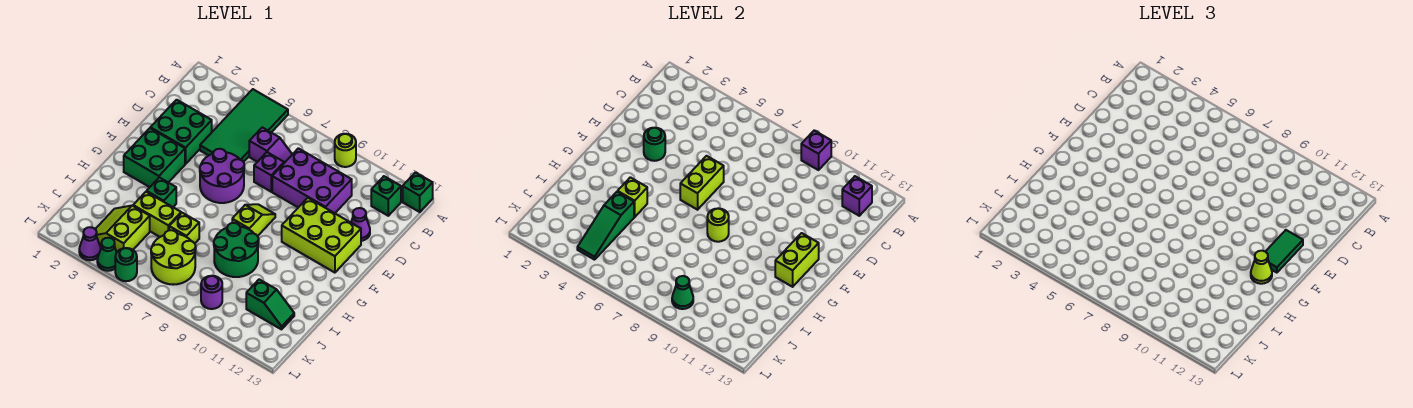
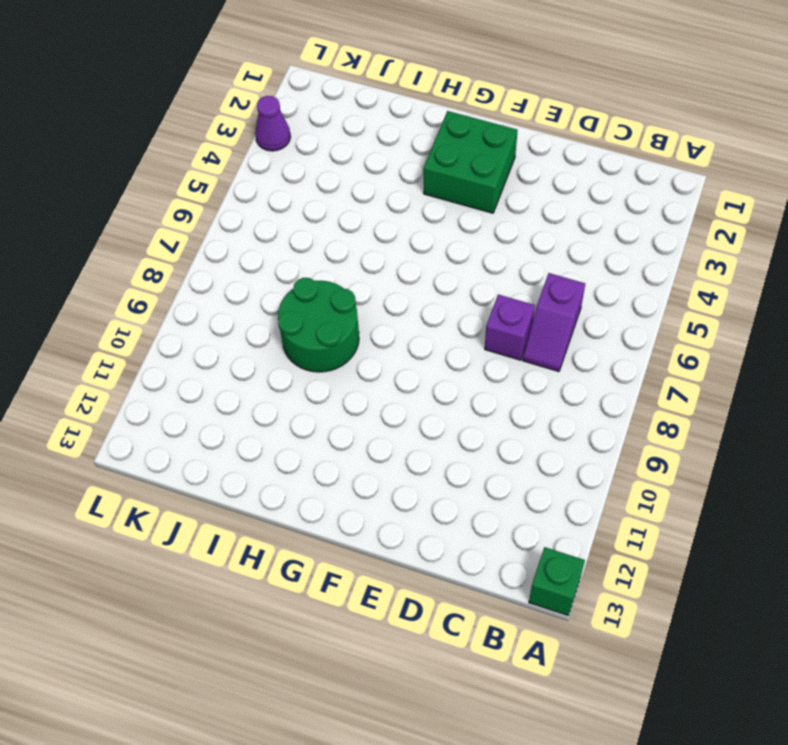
none -> green tile A4:D5 level 1
none -> lime round brick A9 level 1
none -> green brick B12 level 1
none -> purple brick C8:D10 level 1

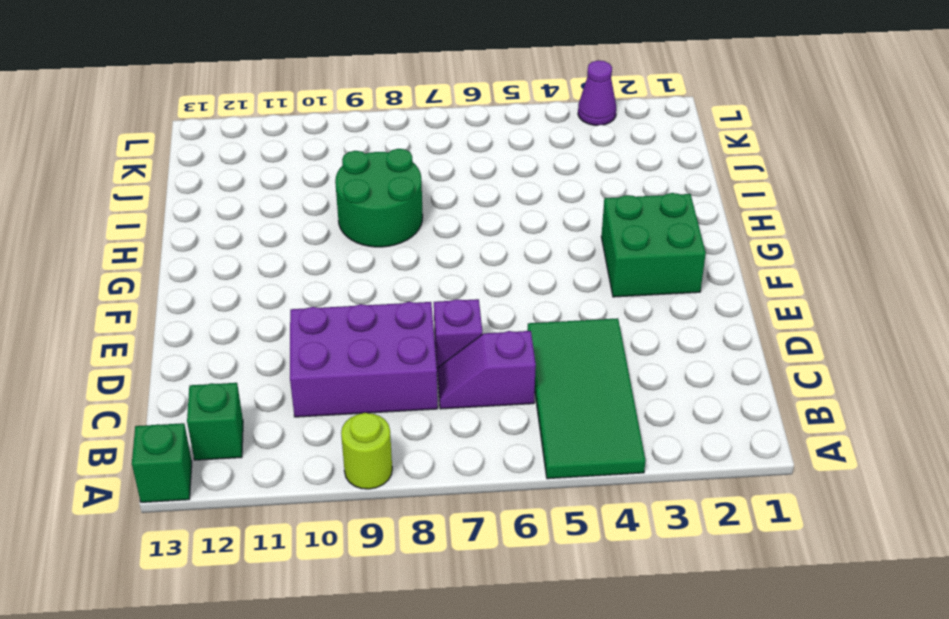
none -> green brick D2:E3 level 1
none -> purple cone D12 level 1
none -> purple round brick E5:F6 level 1
none -> lime brick E10:F12 level 1

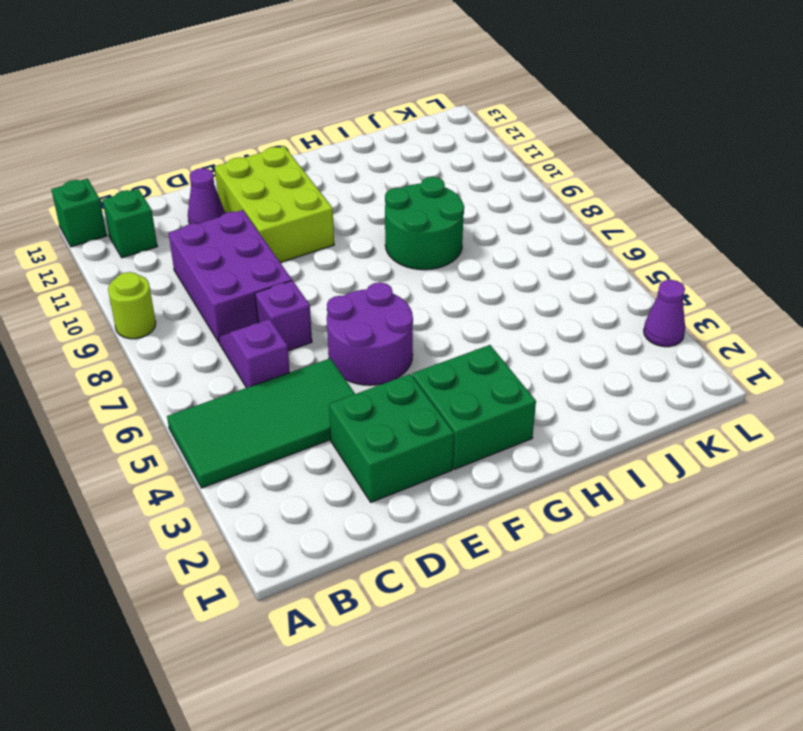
none -> lime slope F8:G8 level 1 top G
none -> green brick H4 level 1
none -> lime brick I4:I5 level 1
none -> lime brick I6 level 1

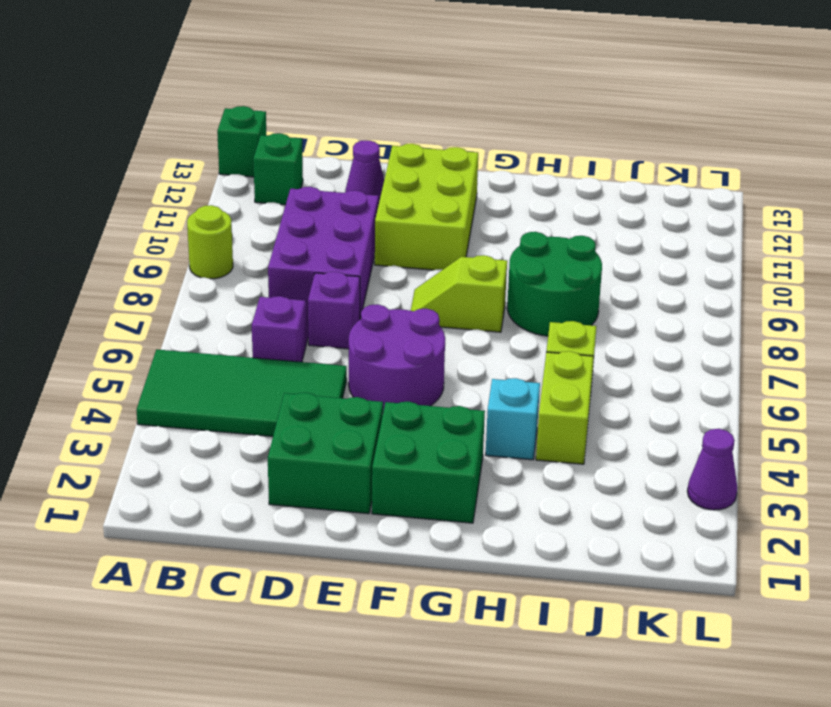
cyan brick H4 level 1 -> green brick H4 level 1
none -> lime slope J3:K4 level 1 top 4
none -> lime round brick J6:K7 level 1
none -> green slope J11:J12 level 1 top 11
none -> purple round brick K9 level 1

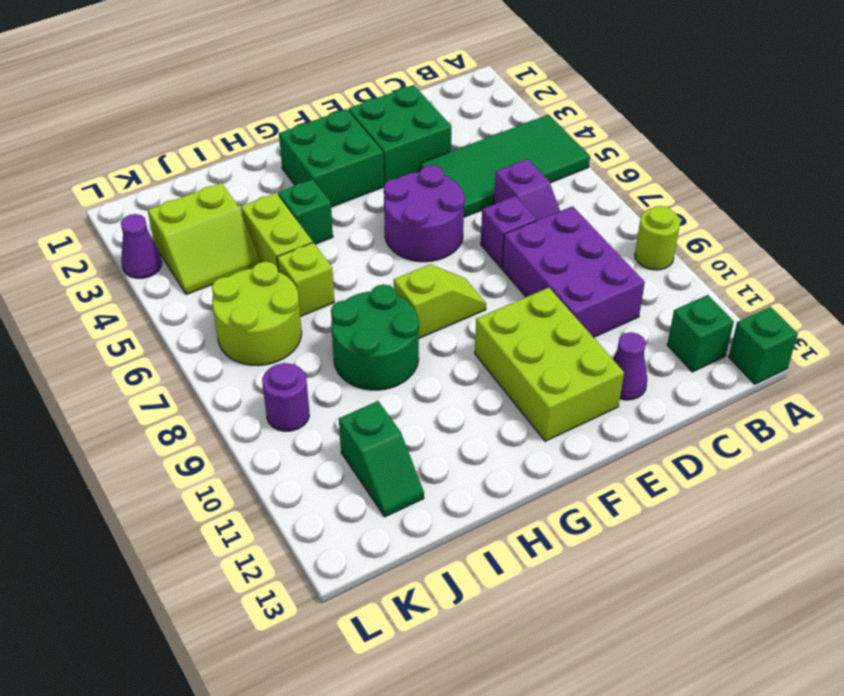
lime slope J3:K4 level 1 top 3 -> lime slope J3:K4 level 1 top 4
none -> green cone L4 level 1
none -> green round brick L5 level 1
none -> purple brick A9 level 2
none -> purple brick B12 level 2

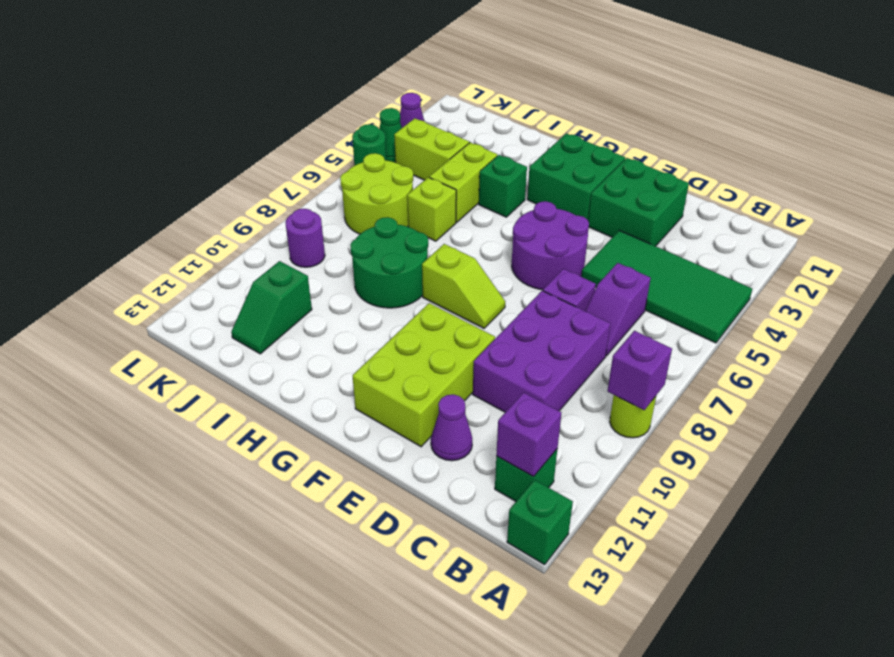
none -> green round brick E3 level 2
none -> lime brick E6:F6 level 2
none -> lime brick F12:G12 level 2
none -> lime round brick G8 level 2

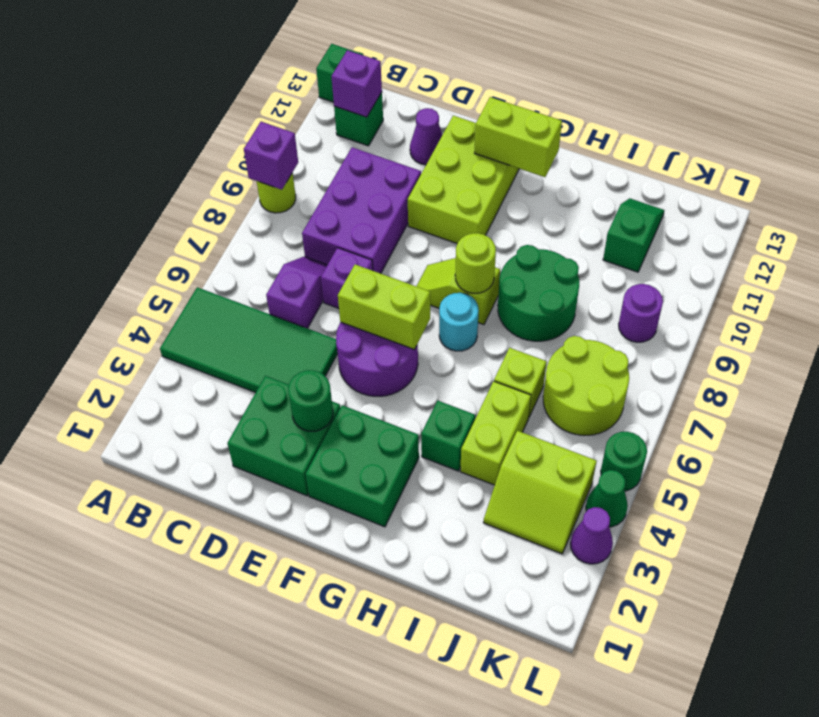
cyan round brick G7 level 1 -> none
none -> lime brick H4 level 2
none -> green slope I4:K4 level 2 top I
none -> green cone K9 level 2
none -> green tile E12:F12 level 3

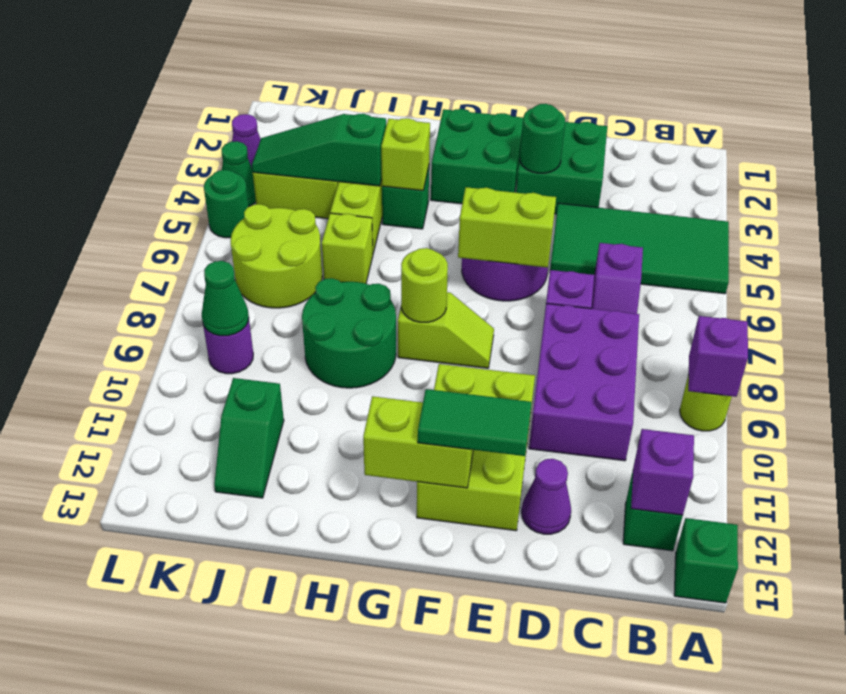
none -> lime cone G12 level 3

